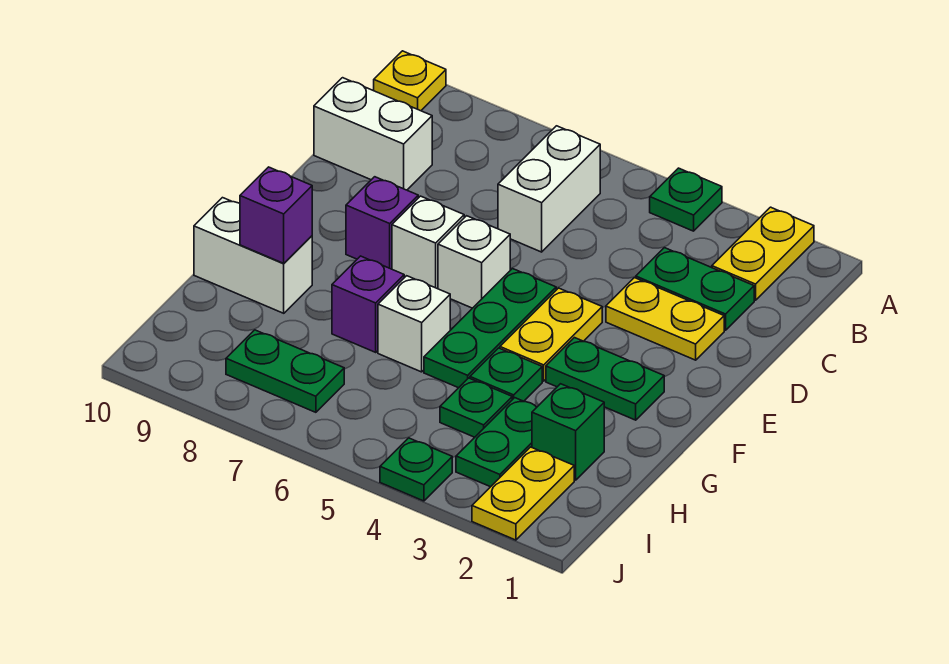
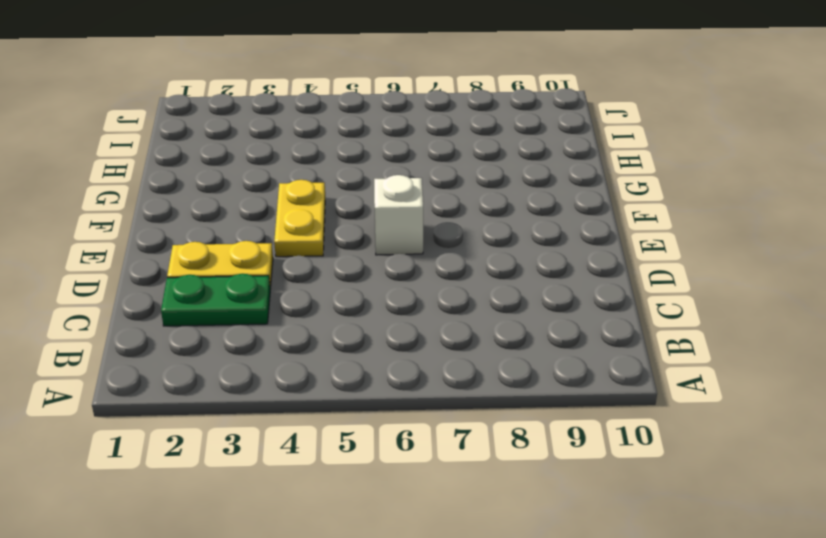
none -> yellow plate A2:B2 level 1
none -> green plate A4 level 1
none -> yellow plate A10 level 1

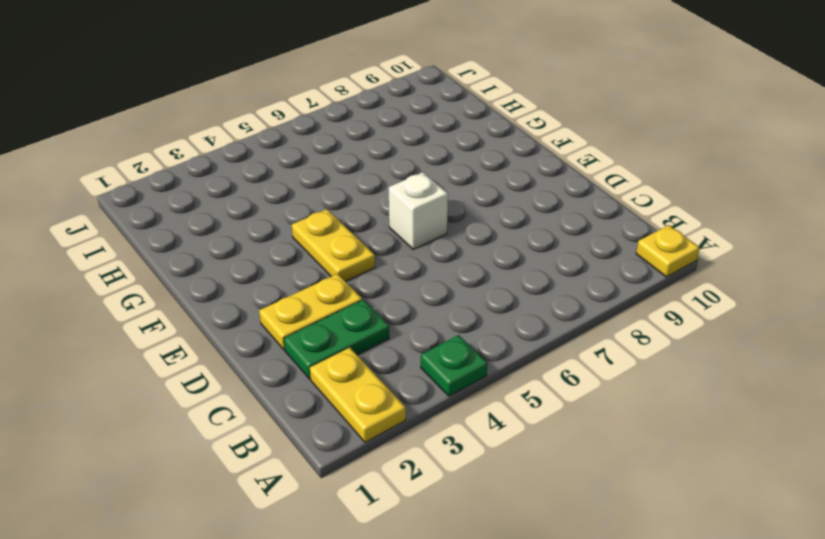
none -> white brick B6:C6 level 1
none -> white brick C9:C10 level 1
none -> green plate E5:G5 level 1

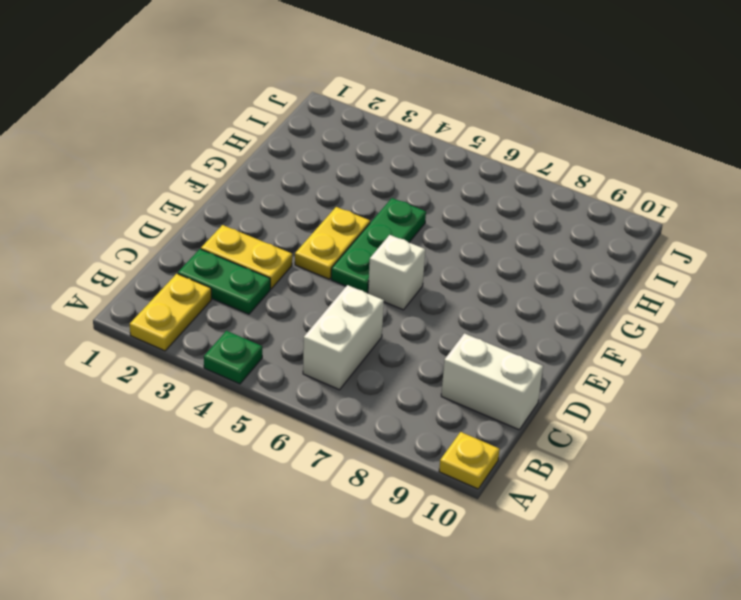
none -> white brick E7 level 1
none -> purple brick E8 level 1
none -> green plate F2:F3 level 1

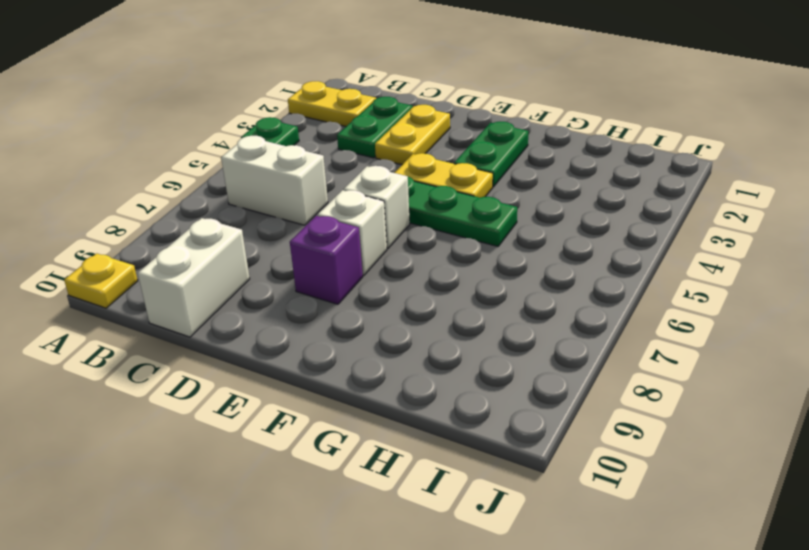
none -> green plate G4 level 1
none -> white brick G6 level 1
none -> purple brick G7 level 1

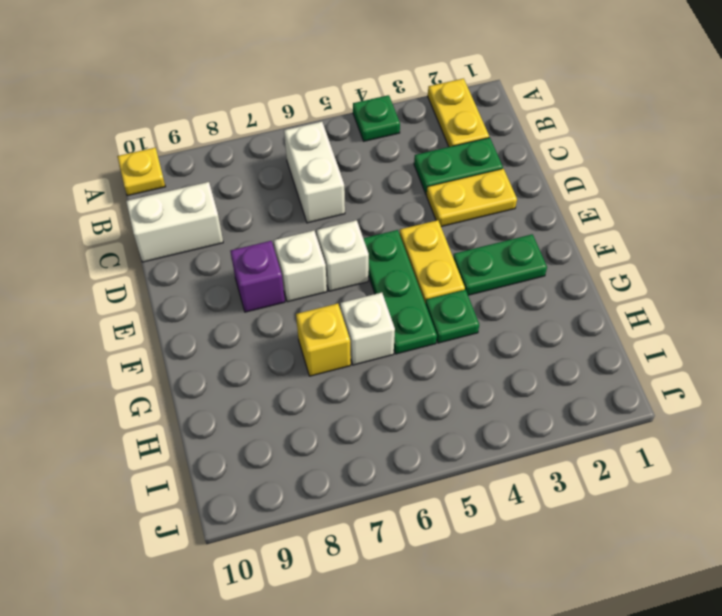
yellow brick G7 level 1 -> purple brick G7 level 1
none -> white brick G9:G10 level 1
none -> green brick H2 level 1
none -> green plate H3:I3 level 1

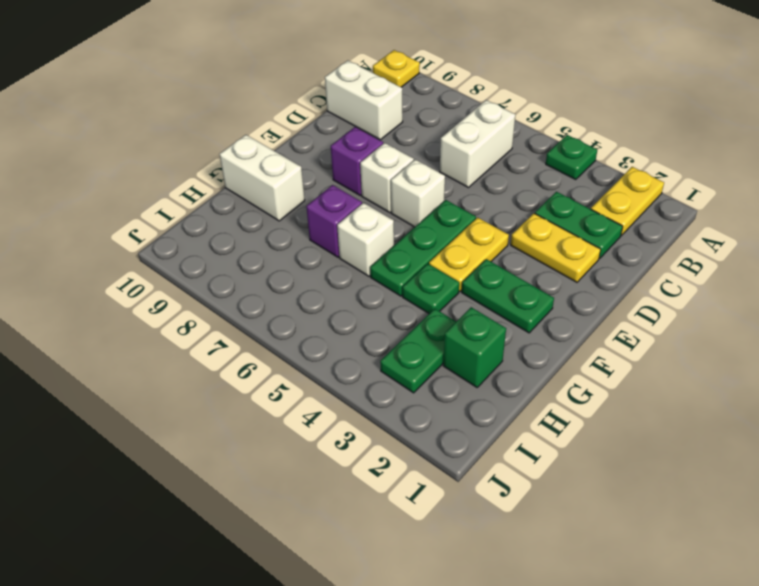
none -> green plate H4 level 1
none -> yellow plate I2:J2 level 1
none -> green plate I7:I8 level 1

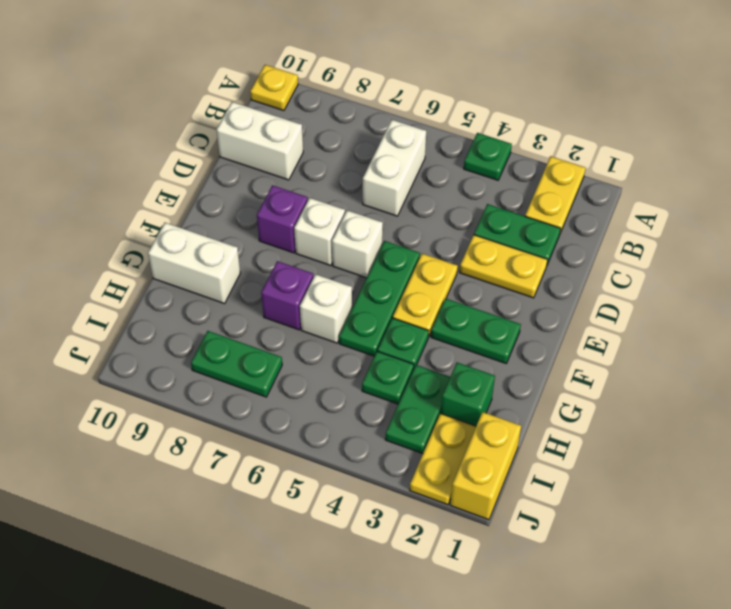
yellow brick I1:J1 level 1 -> none
none -> green plate J4 level 1
none -> purple brick G9 level 2

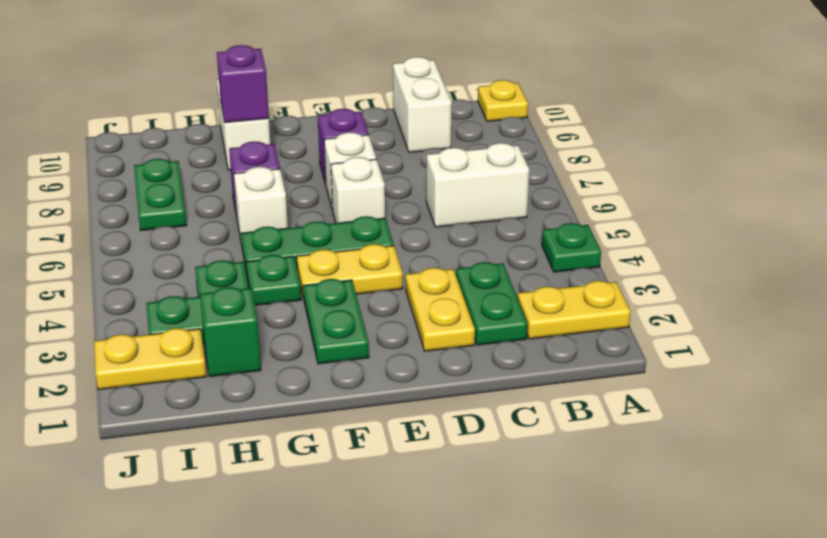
none -> green plate J4 level 1

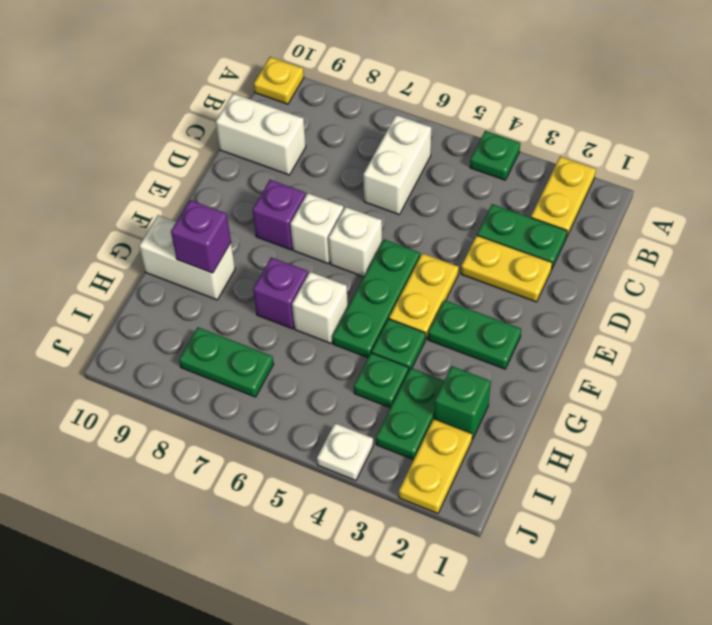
white plate J4 level 1 -> green plate J4 level 1

